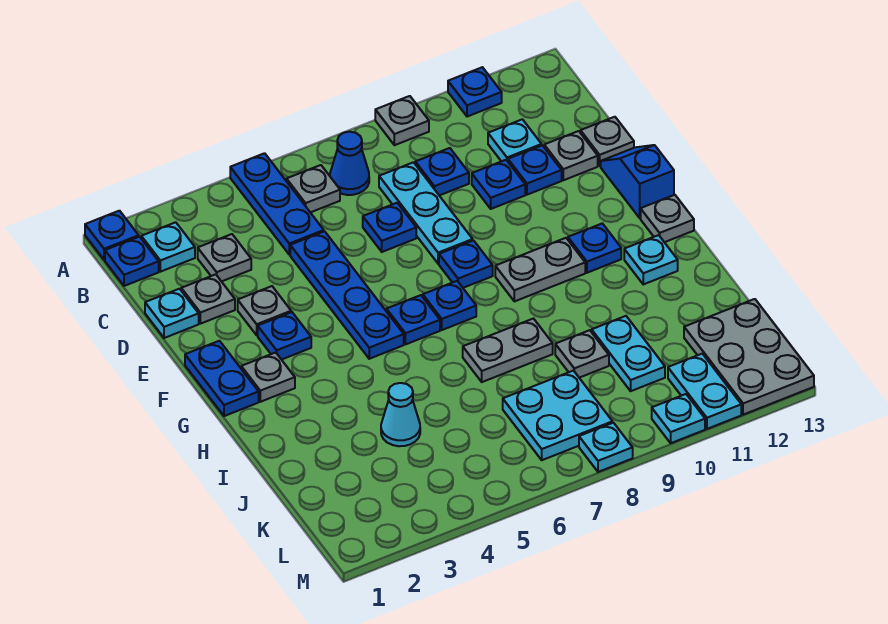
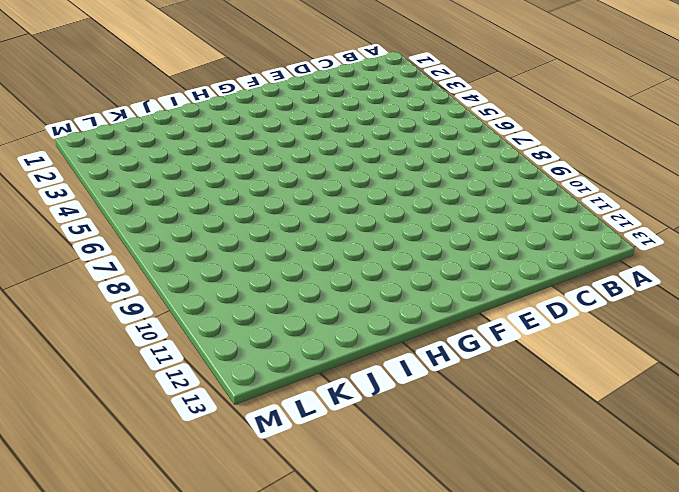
none -> blue plate A1 level 1
none -> blue plate A5:C5 level 1
none -> grey plate A9 level 1
none -> blue plate A11 level 1

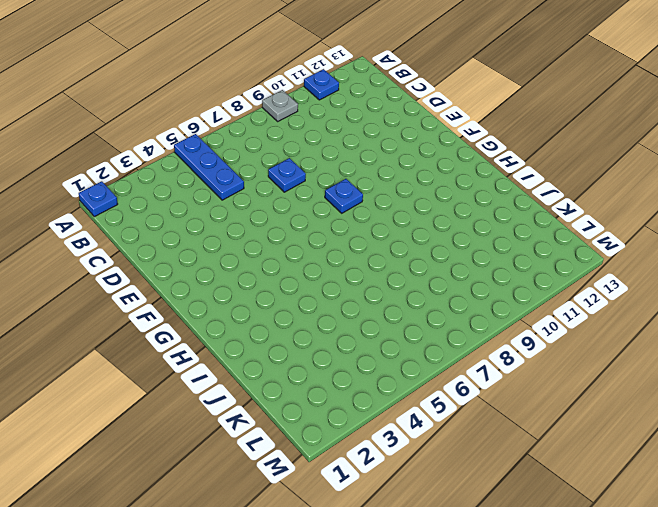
none -> blue plate B1 level 1
none -> cyan plate B2 level 1
none -> grey plate B6 level 1
none -> blue cone B7 level 1

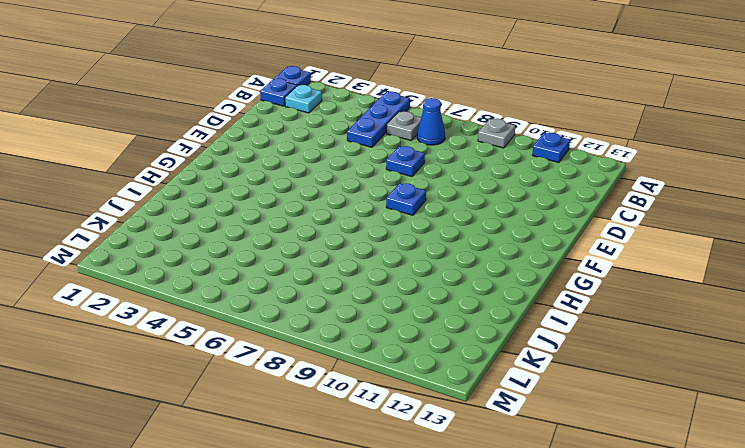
none -> grey plate C3 level 1
none -> cyan plate C8:E8 level 1
none -> blue plate C9 level 1
none -> cyan plate C11 level 1

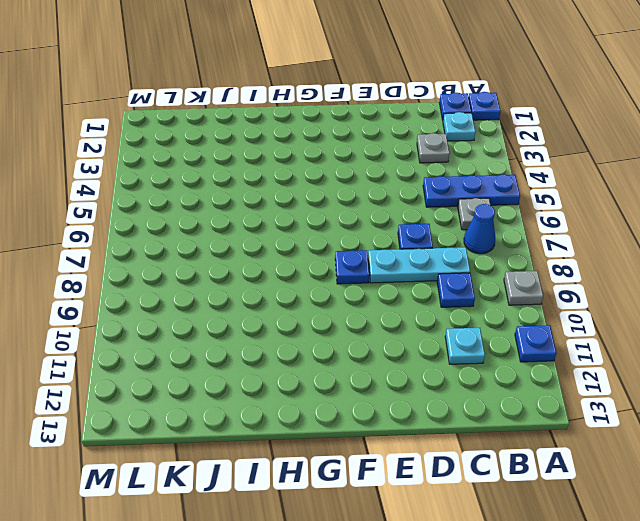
none -> cyan plate D1 level 1
none -> grey plate D2 level 1
none -> blue plate D5:G5 level 1
none -> blue plate D10 level 1

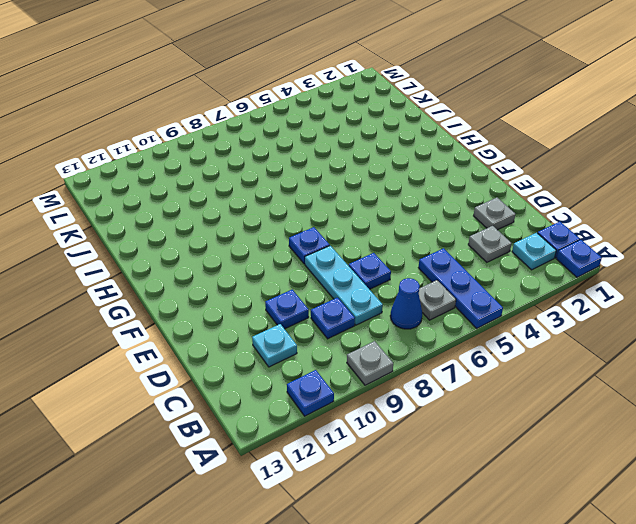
none -> cyan plate D1 level 1
none -> blue plate D5:G5 level 1
none -> blue plate D11 level 1
none -> grey plate D12 level 1

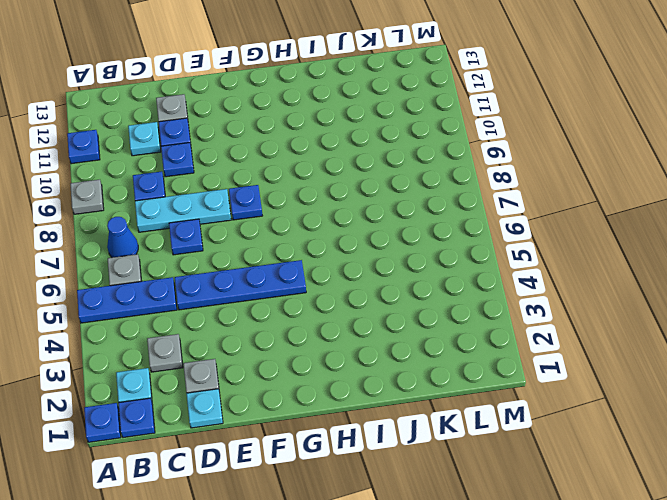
none -> grey plate D13 level 1
none -> grey plate E3 level 1
none -> blue slope E13:F13 level 1 top F
none -> blue plate F1:G1 level 1

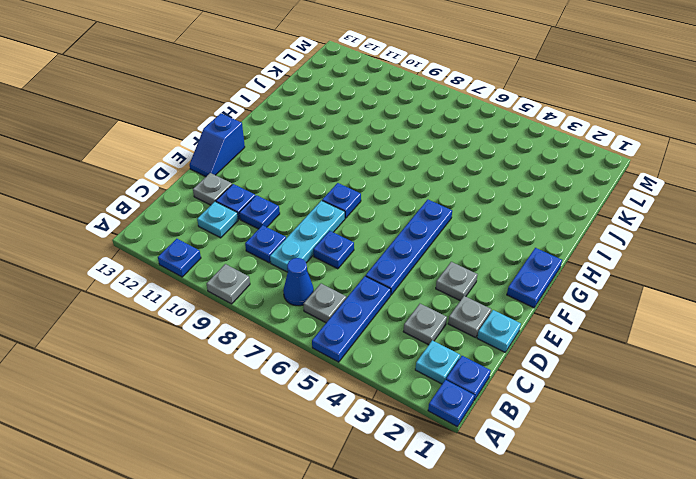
none -> grey plate D13 level 1
none -> blue plate F3 level 1
none -> grey plate G2 level 1
none -> blue plate G6 level 1

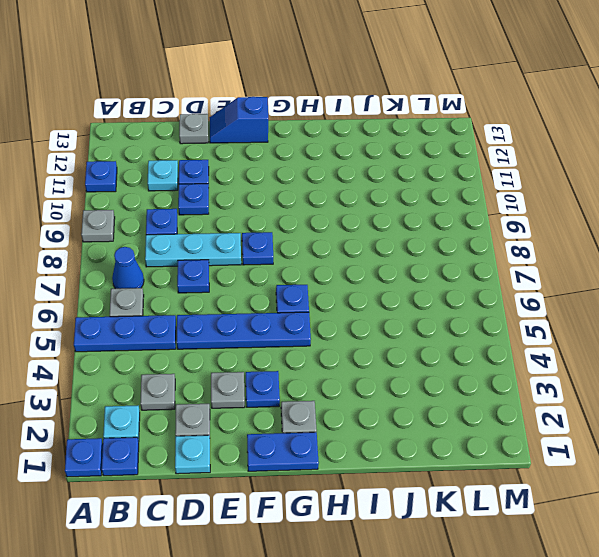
none -> grey plate D12 level 1
none -> blue plate G7 level 1
none -> grey plate G9:G10 level 1
none -> blue plate G11 level 1

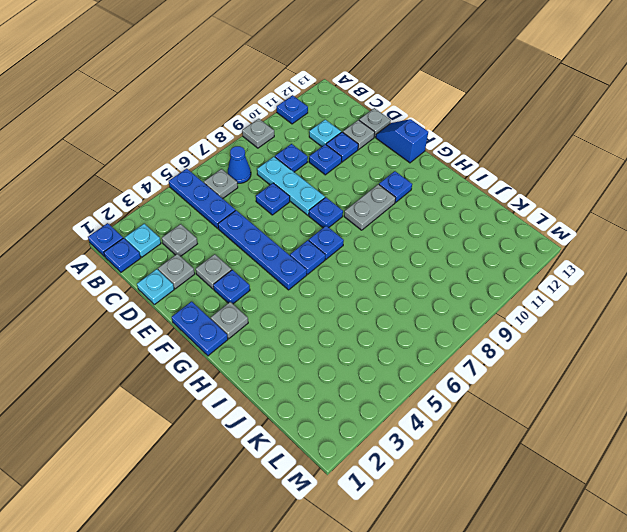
none -> grey plate G13 level 1
none -> cyan plate H12 level 1
none -> grey plate I7:I8 level 1
none -> cyan cone J4 level 1

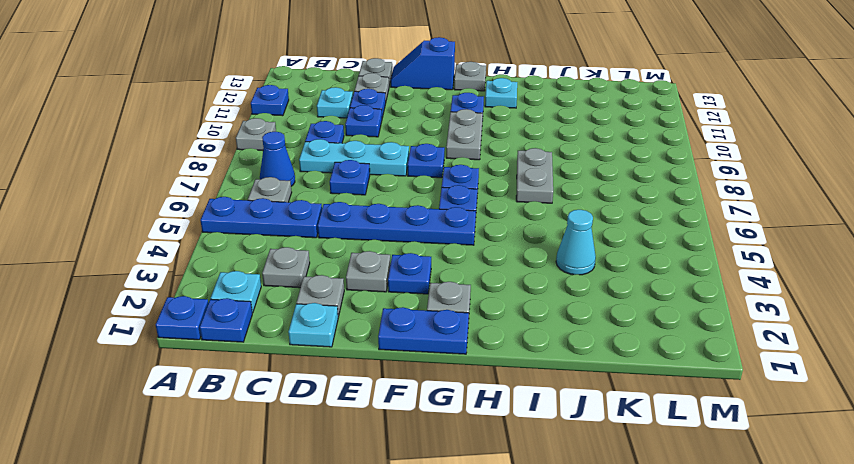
none -> grey plate J9 level 1
none -> cyan plate J10:K10 level 1
none -> cyan plate K7:L8 level 1
none -> grey plate K12:M13 level 1

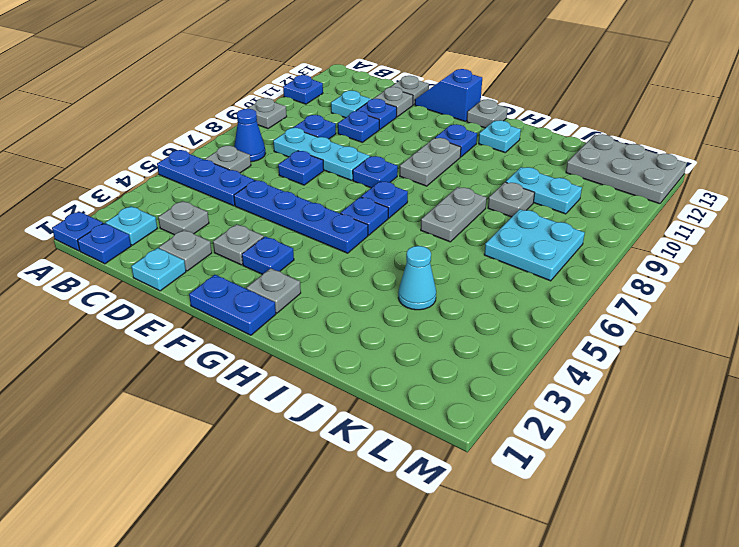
none -> cyan plate L11:M11 level 1
none -> cyan plate M8 level 1
none -> cyan plate M10 level 1

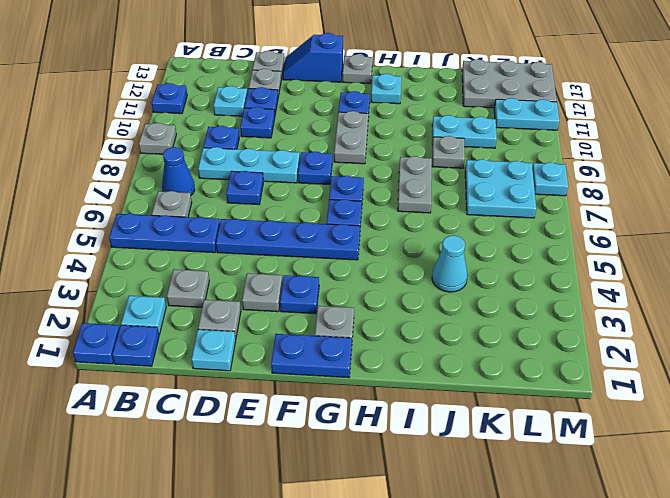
none -> cyan plate M10 level 1

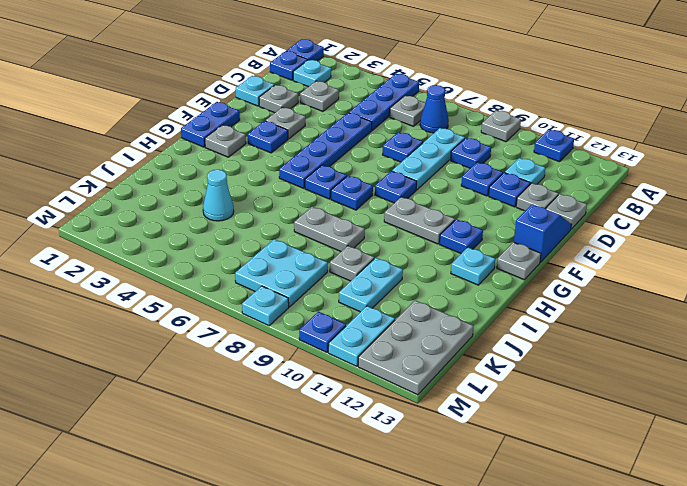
blue plate M10 level 1 -> cyan plate M10 level 1

